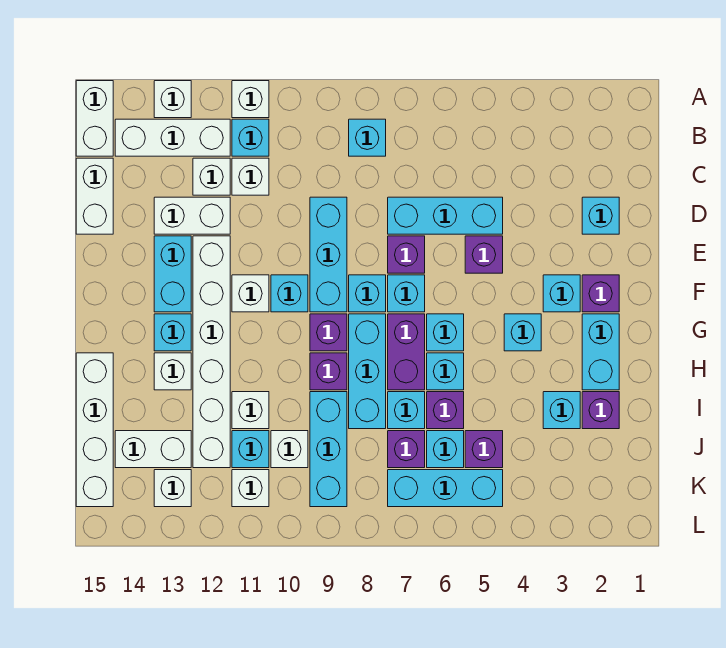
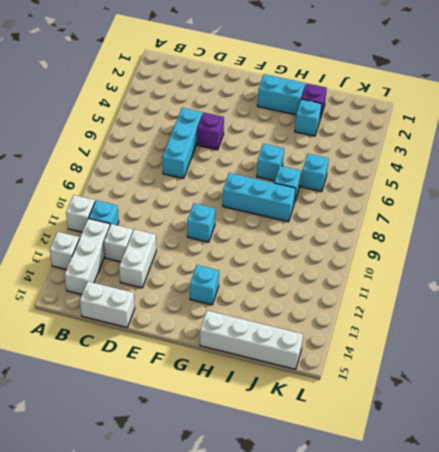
none -> white brick A15:B15 level 1
none -> cyan brick B8 level 1
none -> white brick C11 level 1
none -> cyan brick D2 level 1

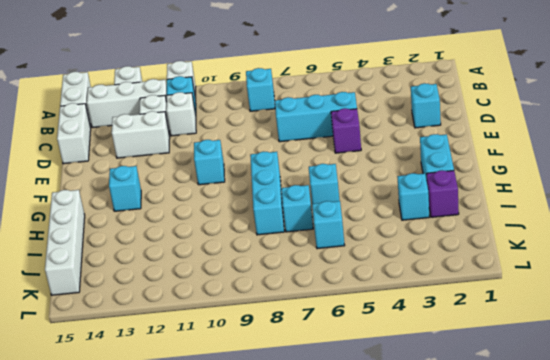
none -> cyan brick D9:F9 level 1
none -> purple brick E7 level 1
none -> white brick E12:J12 level 1
none -> cyan brick E13:F13 level 1

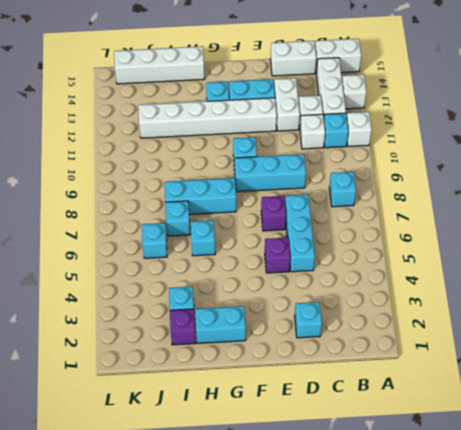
none -> purple brick F2 level 1
none -> cyan brick F3 level 1
none -> cyan brick F7 level 1
none -> cyan brick F8 level 1

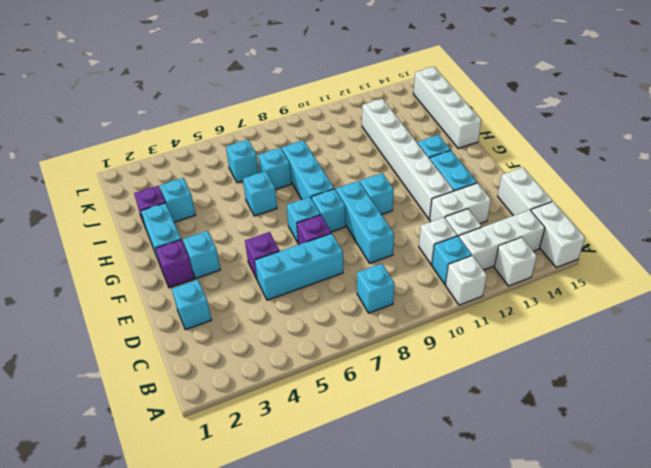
none -> white brick F11 level 1
none -> cyan brick G4 level 1
none -> cyan brick G6 level 1
none -> purple brick G7:H7 level 1

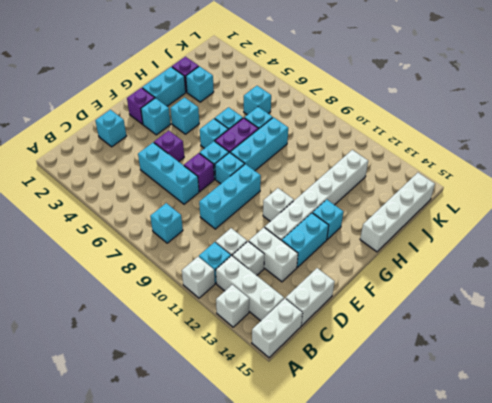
none -> cyan brick F10 level 1
none -> purple brick G9 level 1
none -> purple brick H9 level 1
none -> white brick H13 level 1

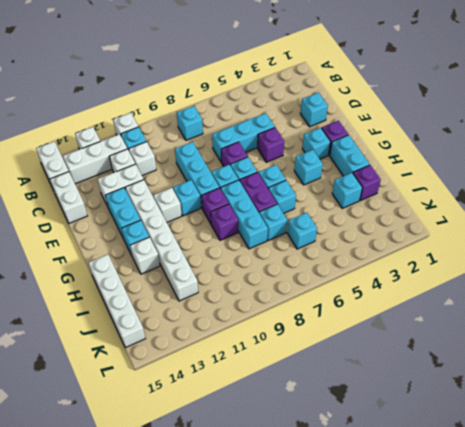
none -> purple brick I6 level 1
none -> cyan brick I9:K9 level 1
none -> white brick I11 level 1
none -> purple brick J5 level 1

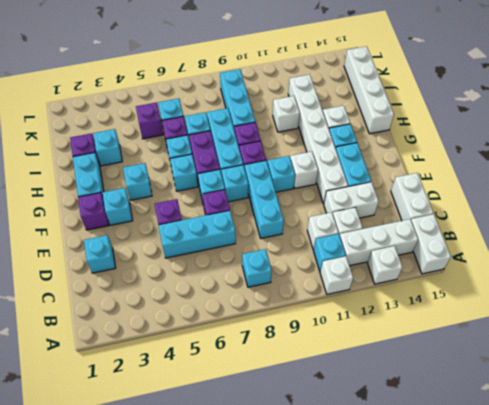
none -> purple brick J7 level 1
none -> white brick J10 level 1
none -> cyan brick J11 level 1
none -> white brick J13:J14 level 1

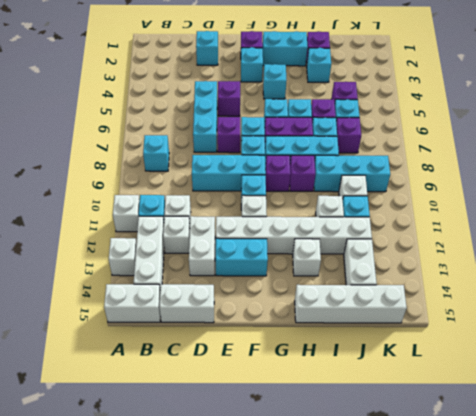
none -> cyan brick G13 level 1
none -> cyan brick K5:K7 level 1
none -> white brick K11 level 1
none -> white brick K13 level 1

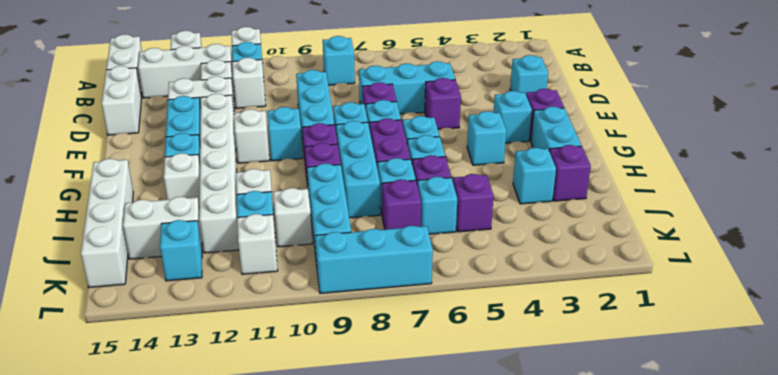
cyan brick K13 level 1 -> white brick K13 level 1
cyan brick L7:L9 level 1 -> cyan brick K5:K7 level 1

